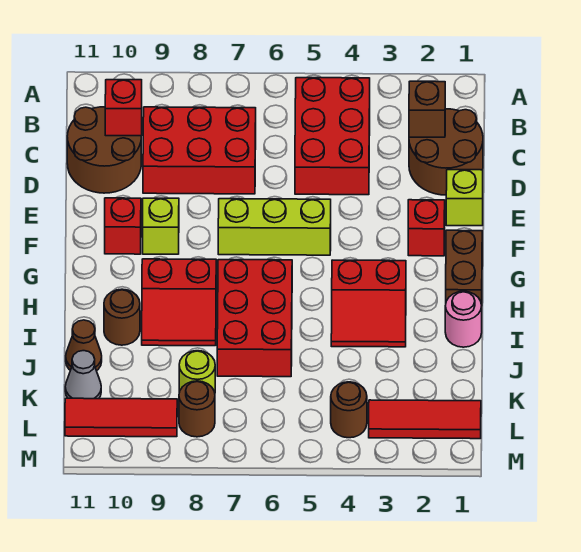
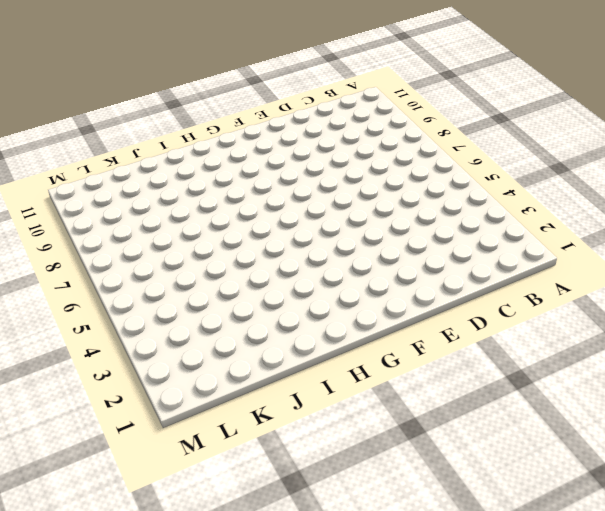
none -> red brick B4:D5 level 1
none -> brown round brick C1:D2 level 1
none -> red brick C7:D9 level 1

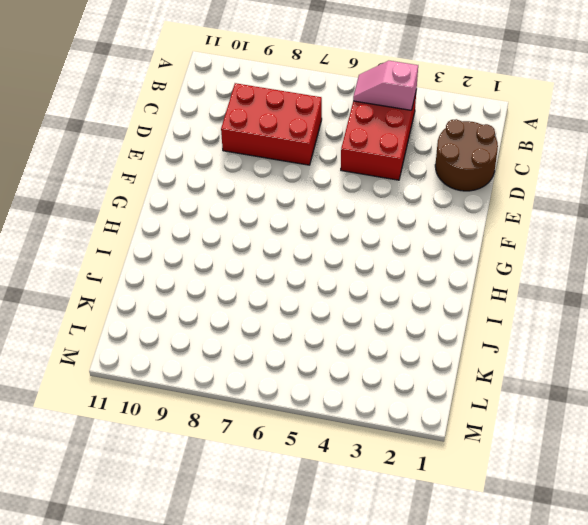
pink slope B4:B5 level 2 top 4 -> none
none -> brown round brick C10:D11 level 1
none -> lime brick E1 level 1
none -> red brick F2 level 1

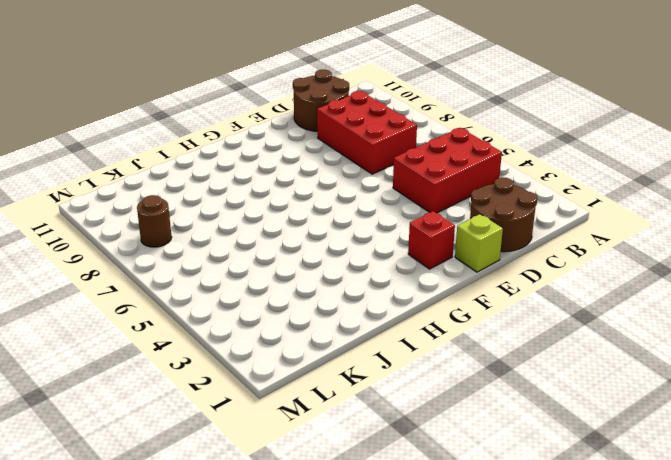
none -> lime brick F5:F7 level 1
none -> lime brick F9 level 1
none -> red brick F10 level 1

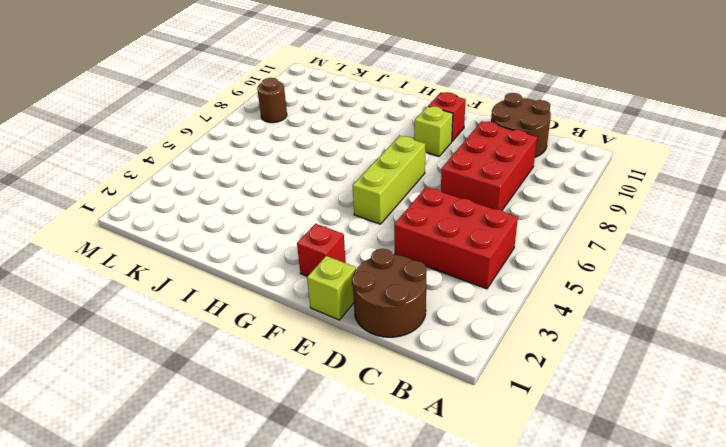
none -> brown brick G1:H1 level 1
none -> red slope H3:I4 level 1 top H
none -> red brick H6:J7 level 1

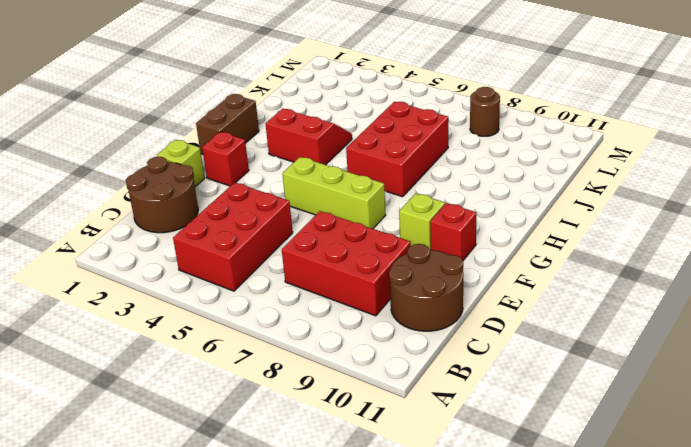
none -> red slope H8:I9 level 1 top H
none -> pink round brick I1 level 1
none -> brown round brick I10 level 1

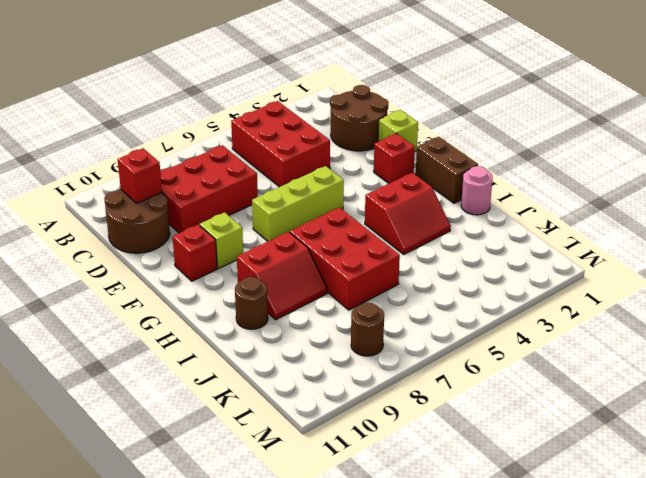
none -> brown cone J11 level 1
none -> lime round brick K8 level 1
none -> grey cone K11 level 1

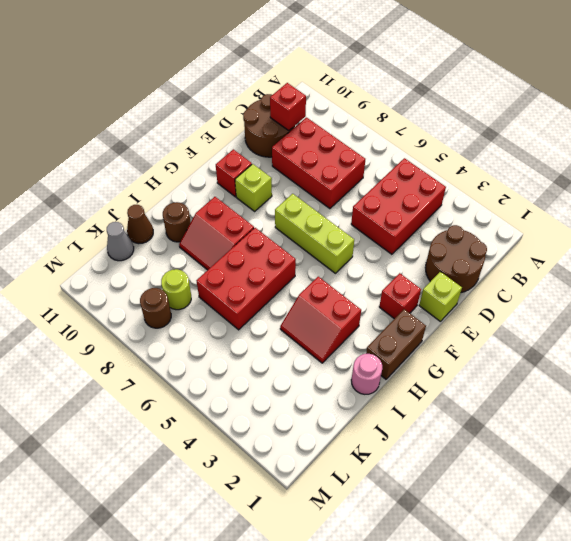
none -> red tile L1:L3 level 1
none -> brown round brick L4 level 1
none -> red tile L9:L11 level 1

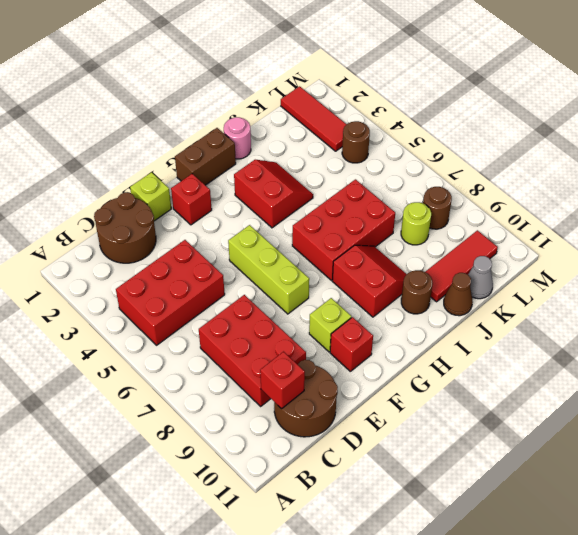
red tile J10:L10 level 1 -> red tile L9:L11 level 1
none -> brown brick C2 level 2

